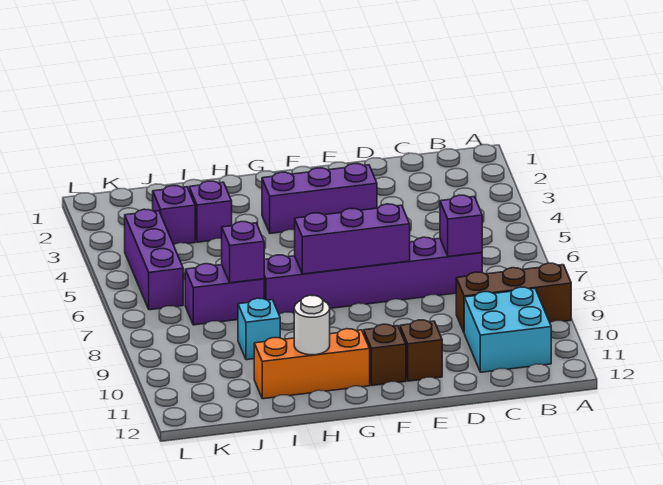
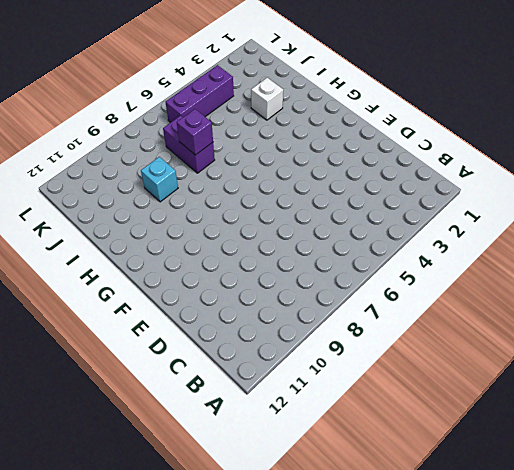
white brick I3 level 1 -> purple brick I3 level 1
none -> brown brick A9:C9 level 1
none -> cyan brick B10:C11 level 1
none -> purple brick C7:H7 level 1

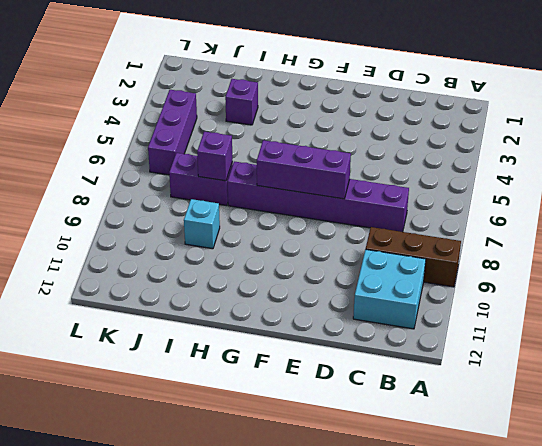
none -> purple brick E3:G3 level 1
none -> brown brick E11 level 1
none -> brown brick F11 level 1

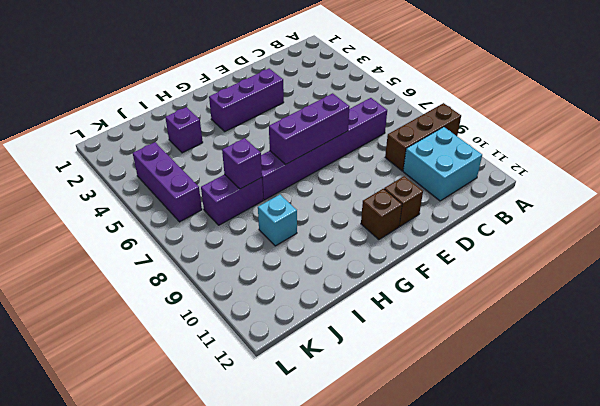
none -> orange brick G11:I11 level 1
none -> purple brick J3 level 1
none -> purple brick C7 level 2

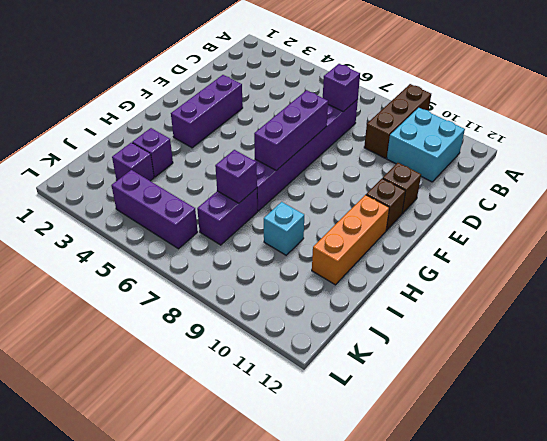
none -> white round brick H11 level 2

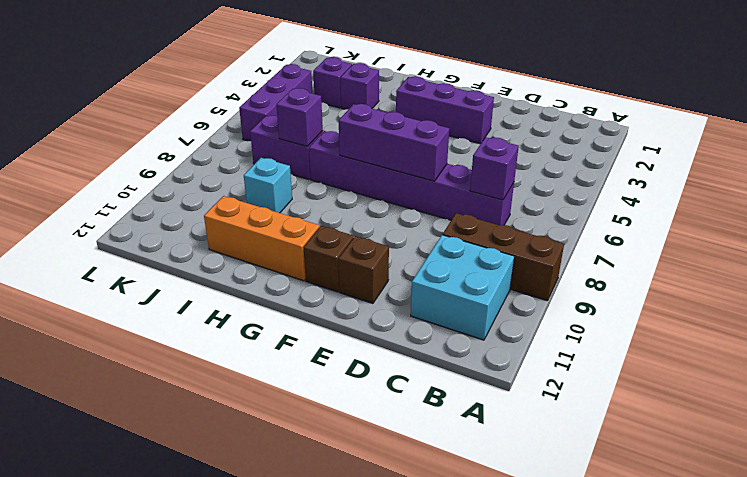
none -> white round brick H11 level 2

